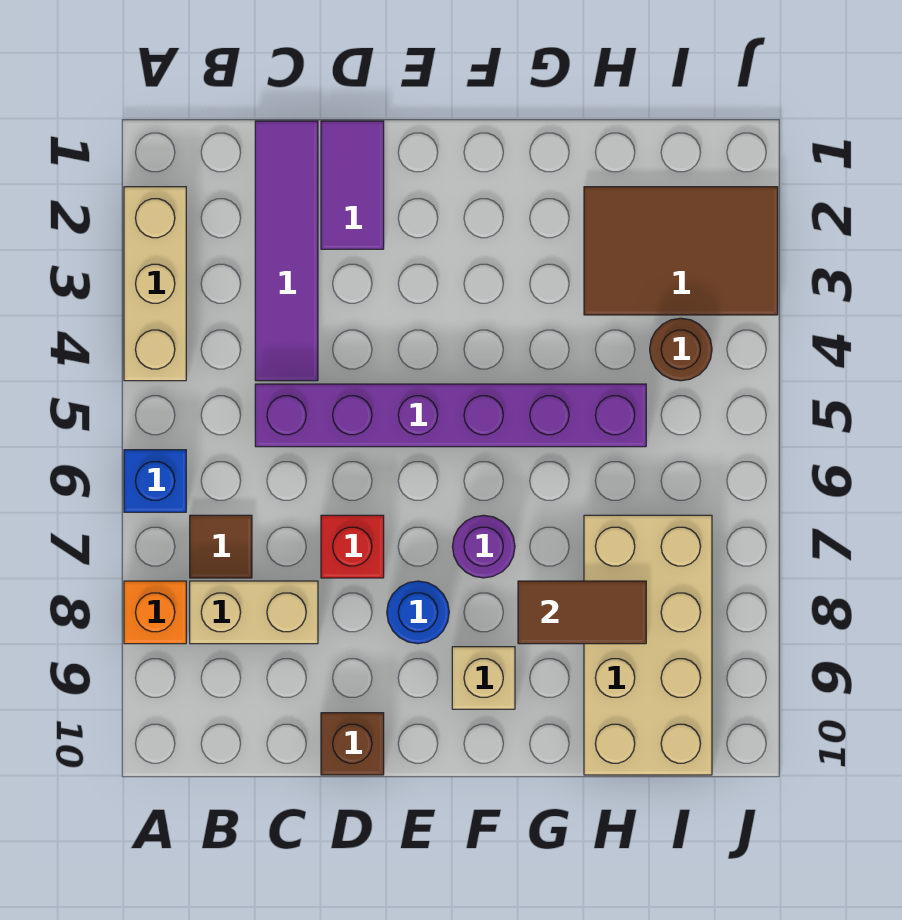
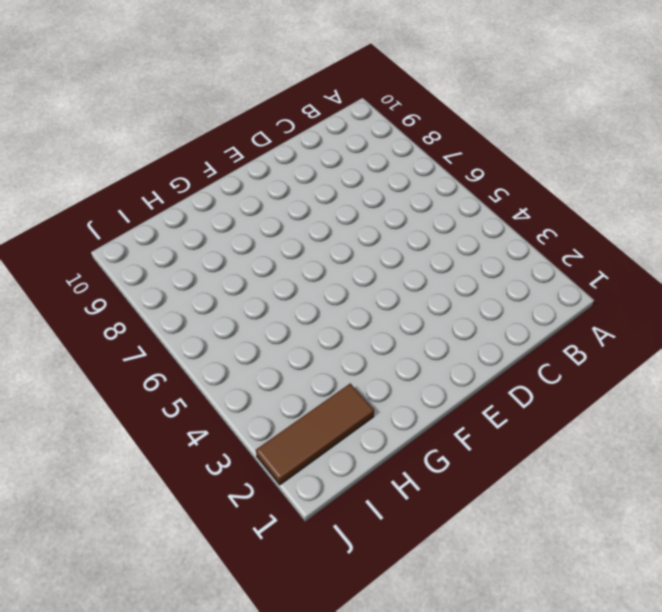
brown tile H2:J2 level 1 -> brown tile H2:J3 level 1
none -> tan brick A2:A4 level 1
none -> blue brick A6 level 1
none -> orange brick A8 level 1

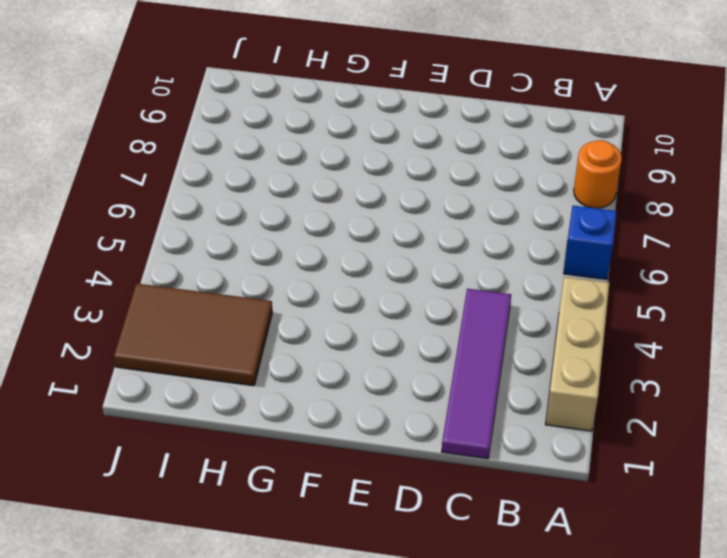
orange round brick A8 level 1 -> orange brick A8 level 1
none -> brown tile B7 level 1
none -> tan brick B8:C8 level 1
none -> purple brick C5:H5 level 1

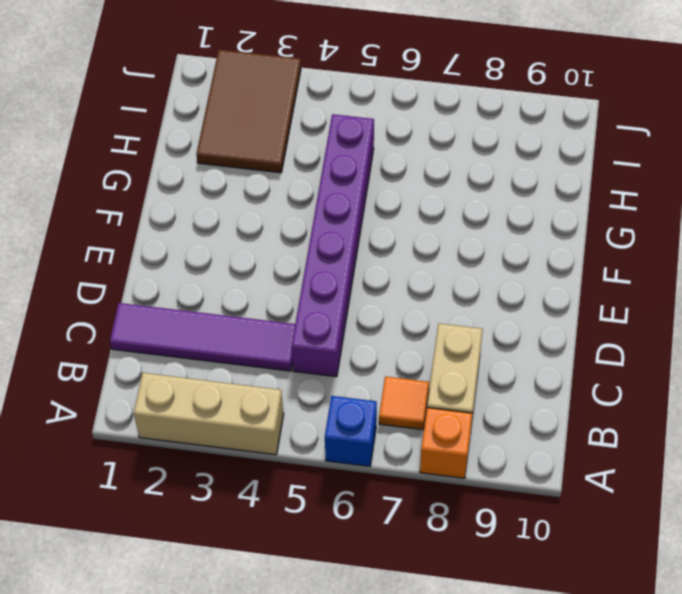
orange tile B7 level 1 -> brown tile B7 level 1
none -> purple tile D1:D2 level 1
none -> red brick D7 level 1
none -> brown brick D10 level 1

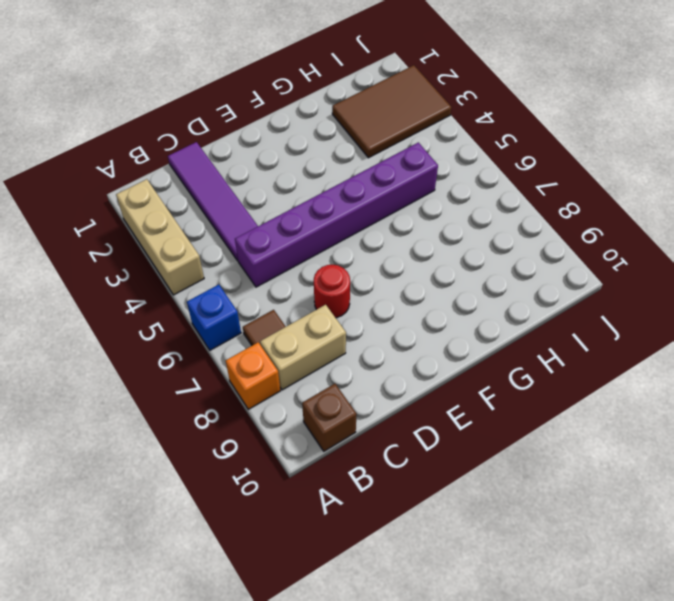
brown brick B10 level 1 -> brown brick D10 level 1
red round brick D7 level 1 -> red brick D7 level 1
none -> purple tile D1:D2 level 1
none -> blue round brick E8 level 1
none -> purple round brick F7 level 1

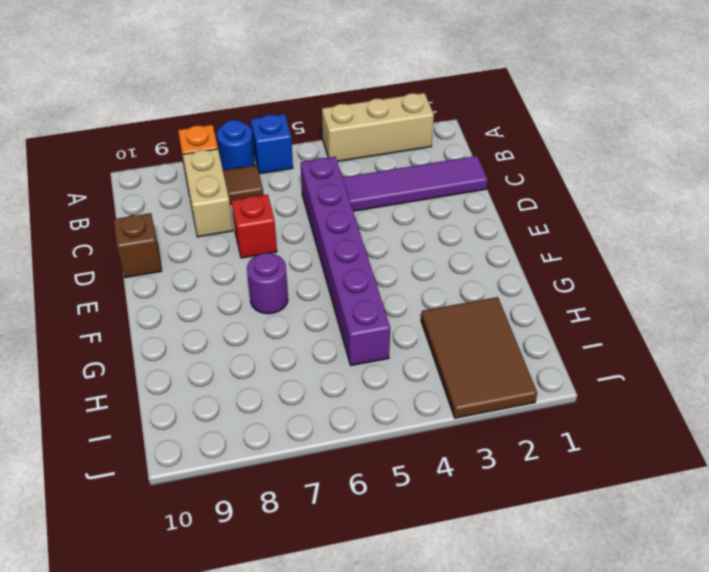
blue round brick A7 level 1 -> blue round brick E8 level 1
none -> purple tile D1:D2 level 1
none -> tan brick F9 level 1
none -> tan brick H7:I10 level 1

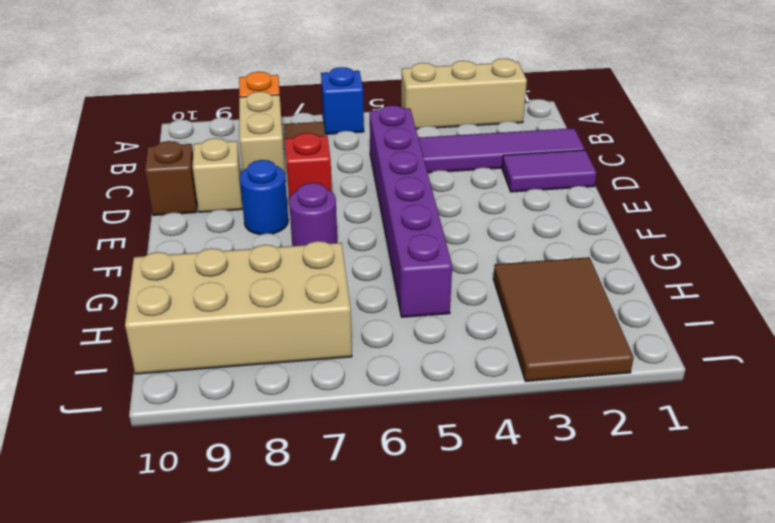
tan brick D9 level 1 -> tan brick F9 level 1
none -> brown round brick I4 level 1
none -> brown tile G8:H8 level 2

